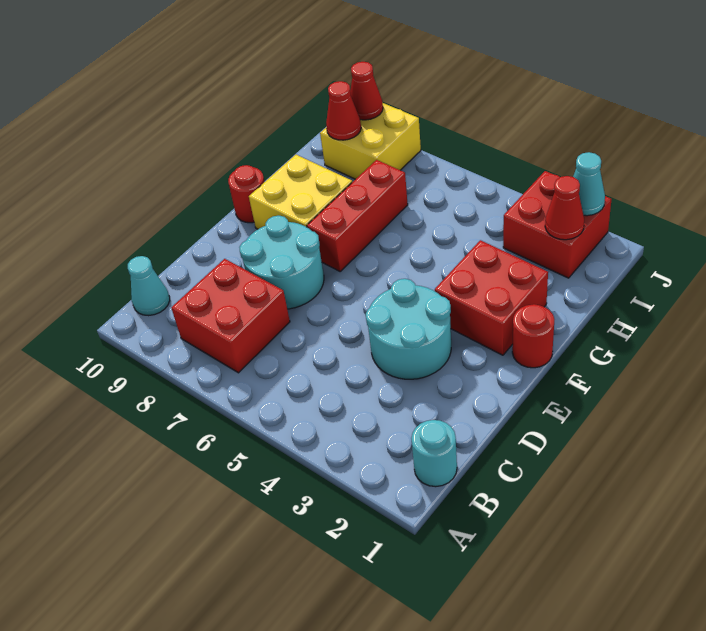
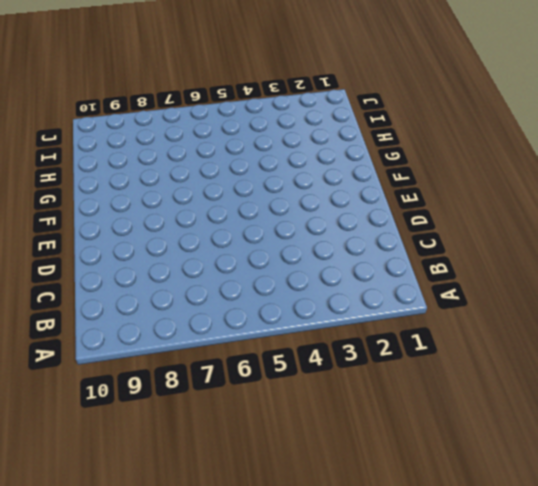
none -> cyan round brick B1 level 1
none -> red brick B7:C8 level 1
none -> cyan cone B10 level 1

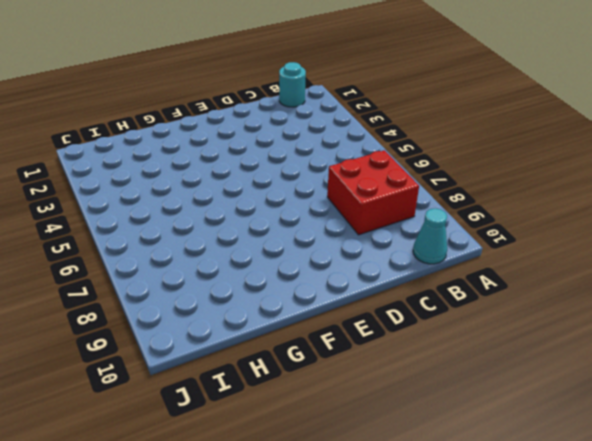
none -> cyan round brick D3:E4 level 1
none -> cyan round brick D7:E8 level 1
none -> red round brick F1 level 1

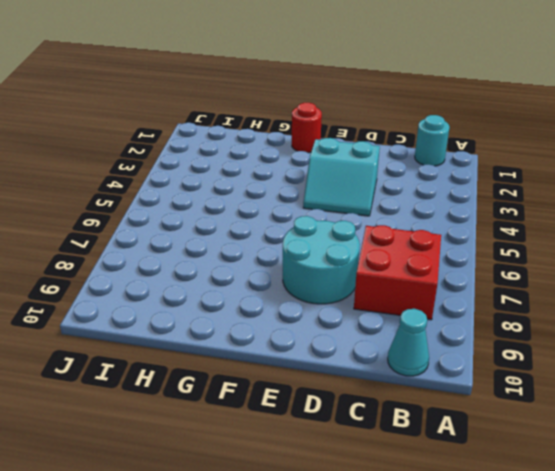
cyan slope D3:E4 level 1 top 3 -> cyan round brick D3:E4 level 1
none -> red brick F2:G3 level 1
none -> red brick F7:H7 level 1
none -> yellow brick F8:G9 level 1

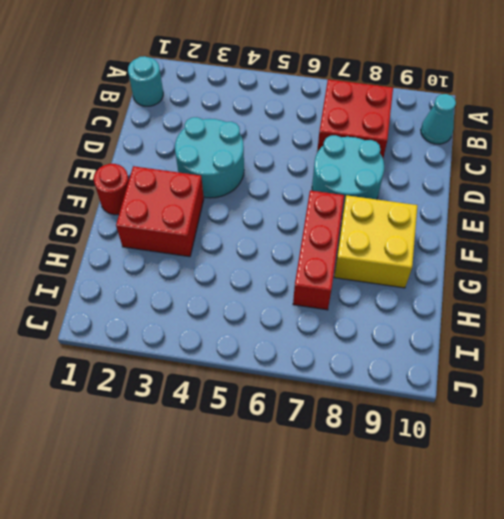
none -> red round brick F10 level 1
none -> red brick I2:J3 level 1
none -> yellow brick I8:J9 level 1

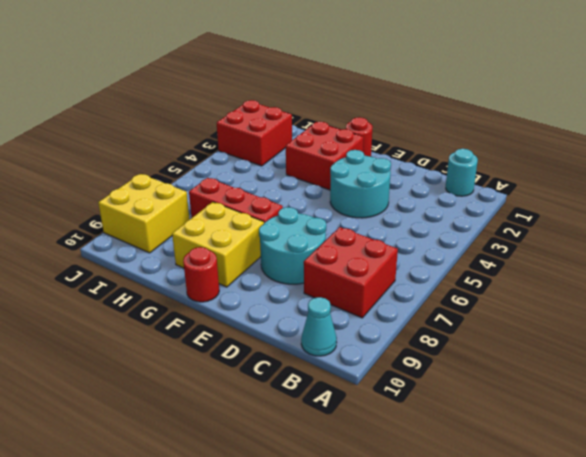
none -> red cone I2 level 2
none -> red cone I9 level 2
none -> cyan cone J2 level 2

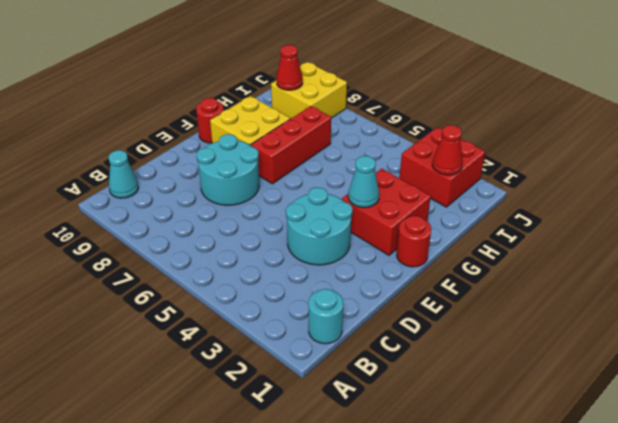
cyan cone F3 level 2 -> cyan cone J2 level 2
none -> red brick B7:C8 level 1
none -> red cone J9 level 2

